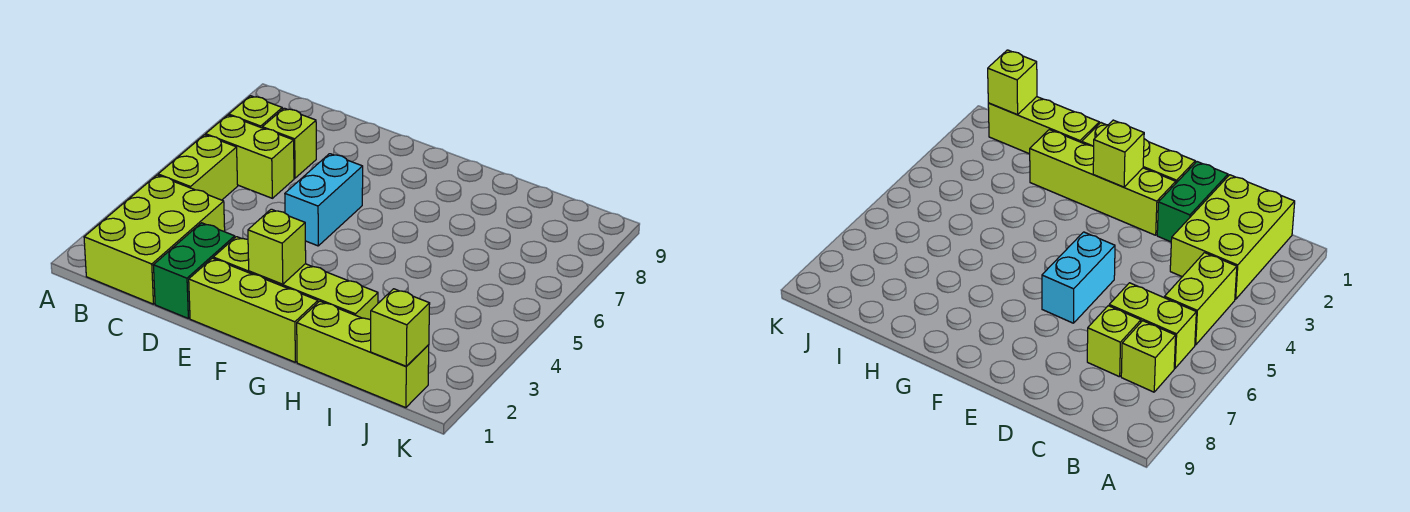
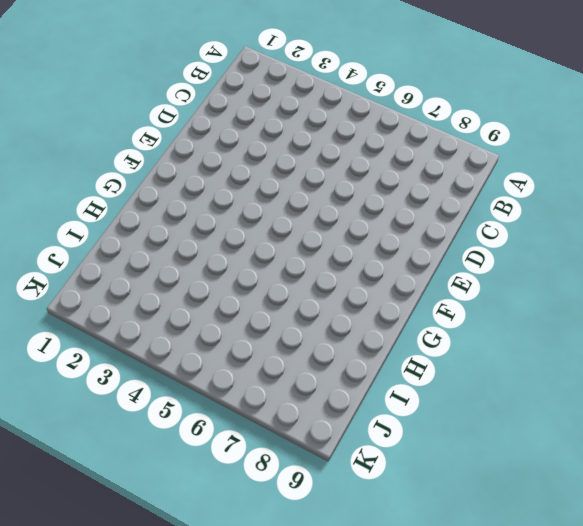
none -> lime brick B1:C3 level 1
none -> lime brick B4:B5 level 1
none -> lime brick B6:C6 level 1

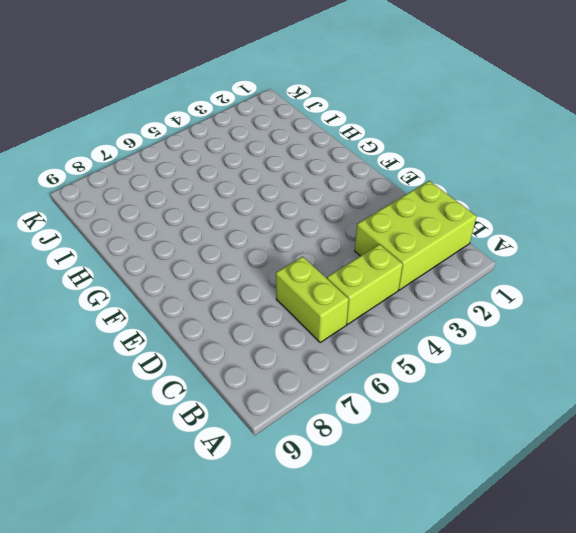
none -> lime brick B7 level 1
none -> lime brick C7 level 1
none -> green brick D1:D2 level 1

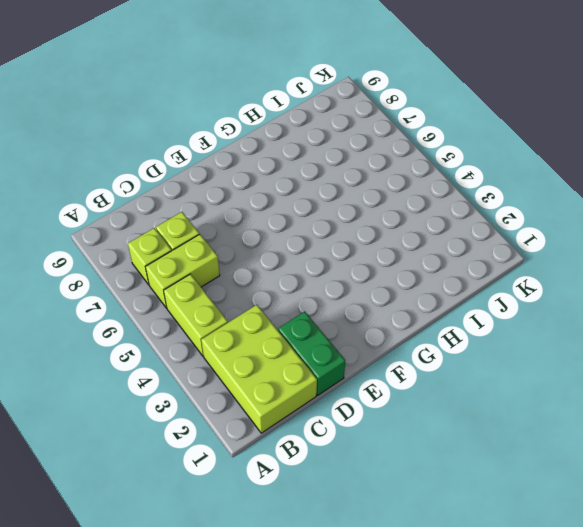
none -> lime brick E1:G1 level 1
none -> lime brick E2:H2 level 1
none -> cyan brick E5:E6 level 1

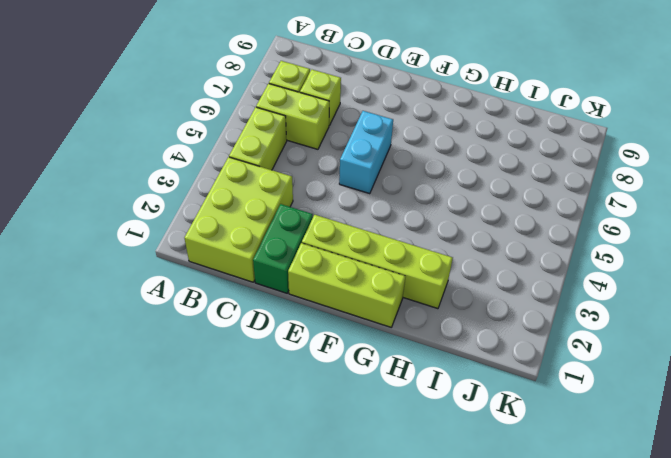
none -> lime brick H1:J1 level 1
none -> lime brick F2 level 2
none -> lime brick J1 level 2

